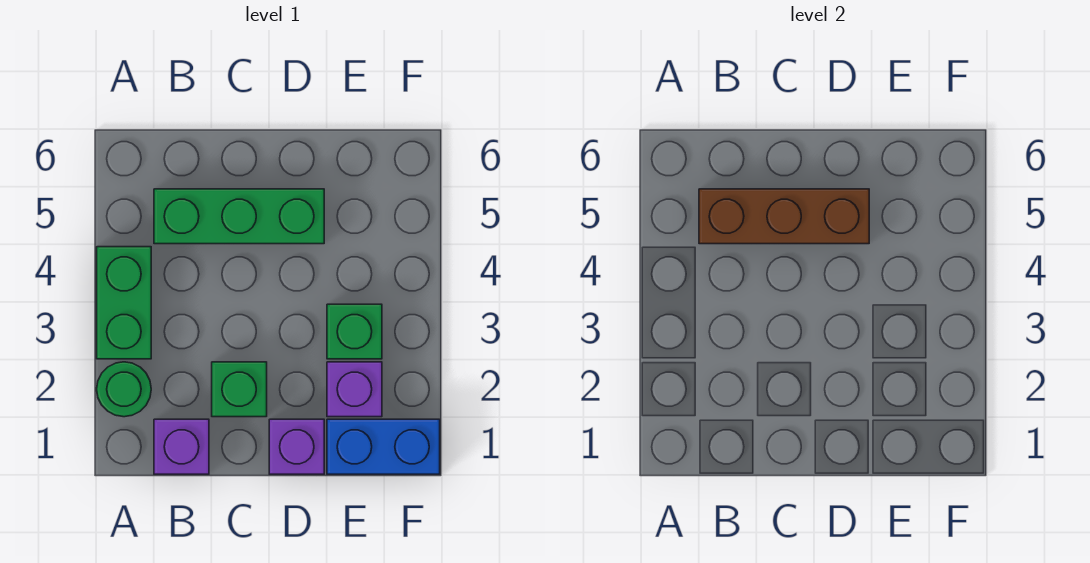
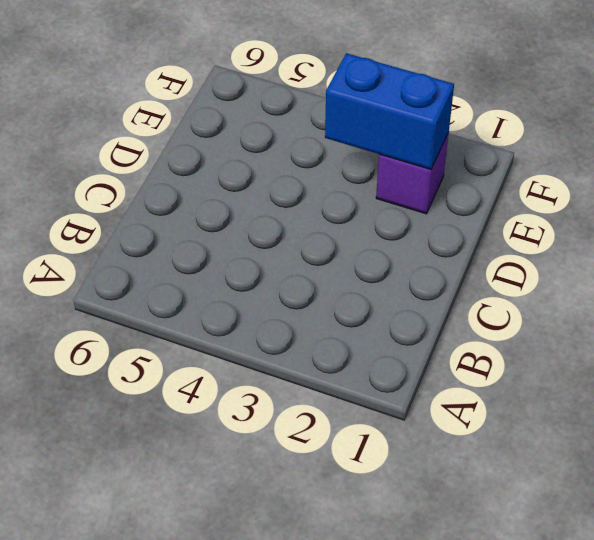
blue brick E2:E3 level 2 -> blue brick E1:F1 level 1
none -> green round brick A2 level 1
none -> green brick A3:A4 level 1

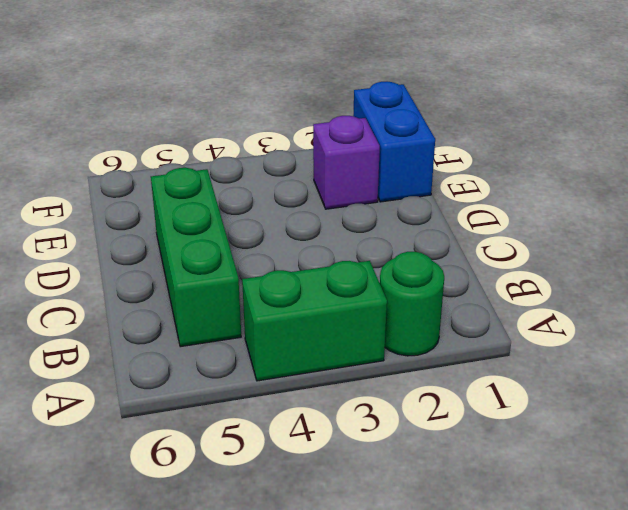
none -> purple brick B1 level 1
none -> green brick C2 level 1

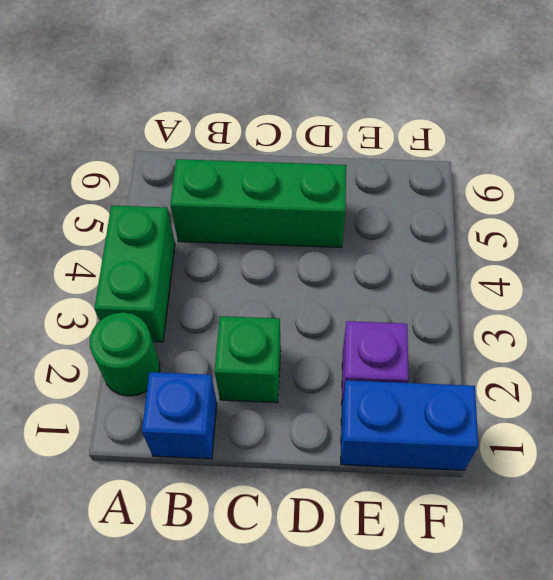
blue brick B1 level 1 -> purple brick B1 level 1
none -> purple brick D1 level 1
none -> green brick E3 level 1

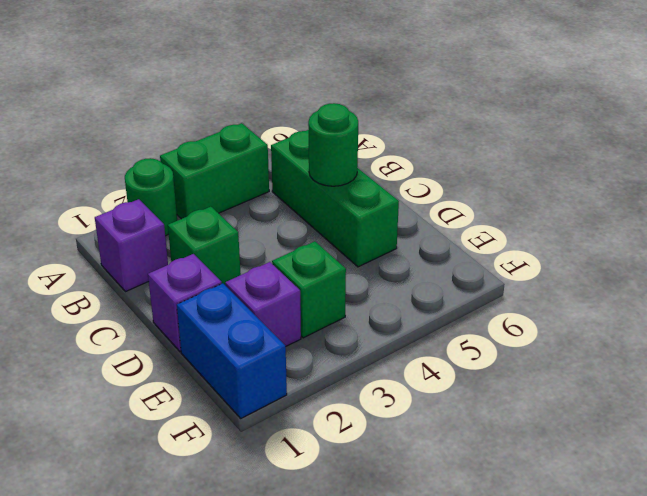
green round brick C5 level 2 -> brown brick B5:D5 level 2

